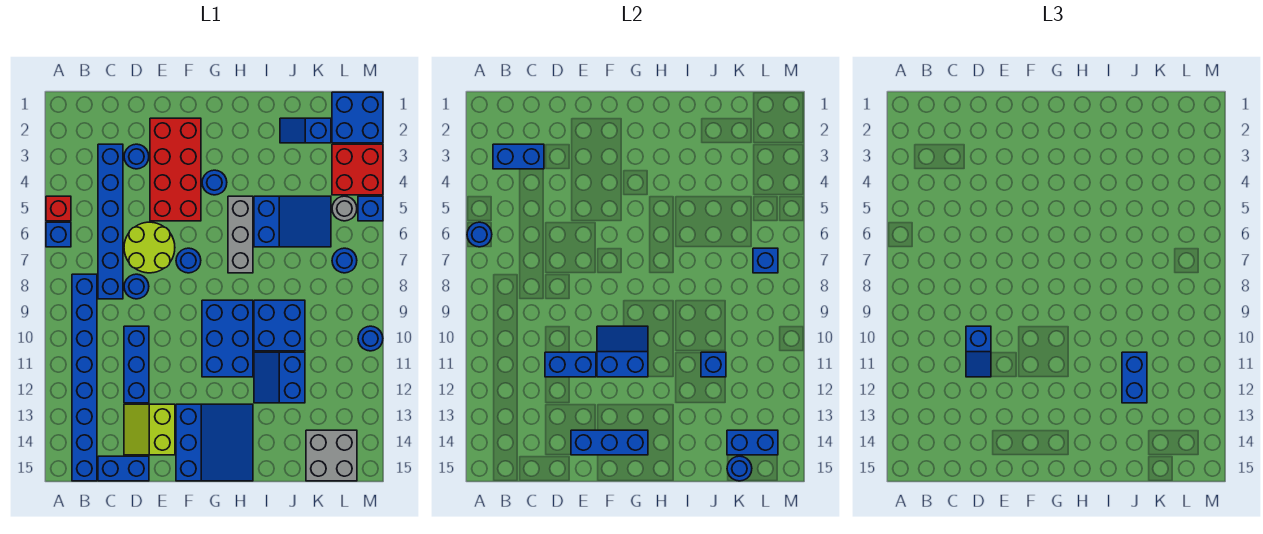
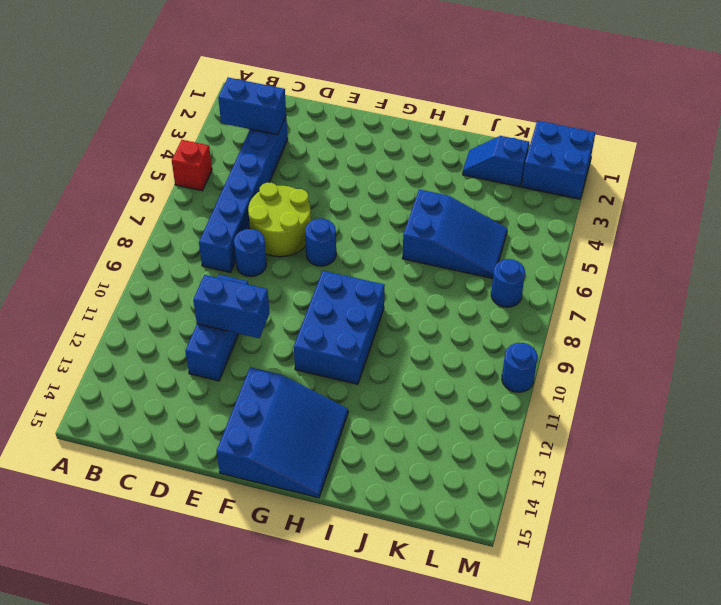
none -> blue brick A6 level 1
none -> blue brick B8:B15 level 1
none -> blue brick C15:D15 level 1
none -> blue round brick D3 level 1

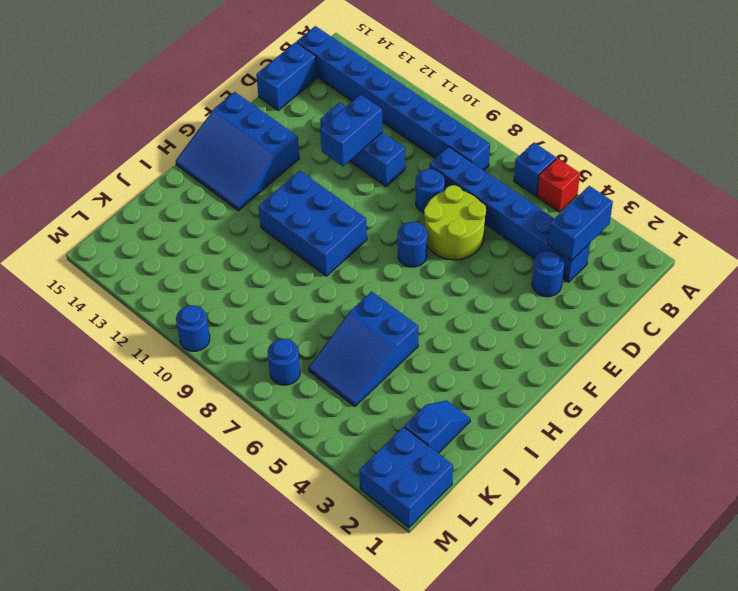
none -> lime slope D13:E14 level 1 top E
none -> red brick E2:F5 level 1
none -> blue round brick G4 level 1
none -> grey brick H5:H7 level 1

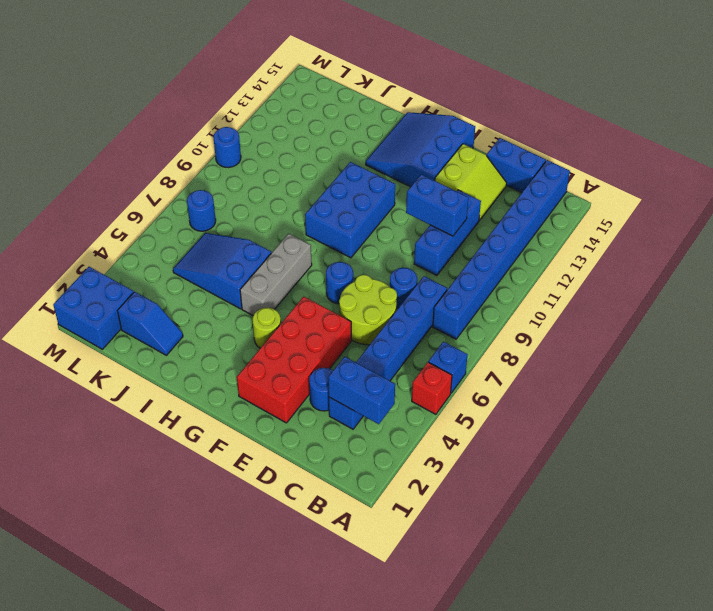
lime round brick G4 level 1 -> blue round brick G4 level 1
none -> blue brick I9:J10 level 1
none -> blue slope I11:J12 level 1 top J
none -> grey brick K14:L15 level 1
none -> red brick L3:M4 level 1

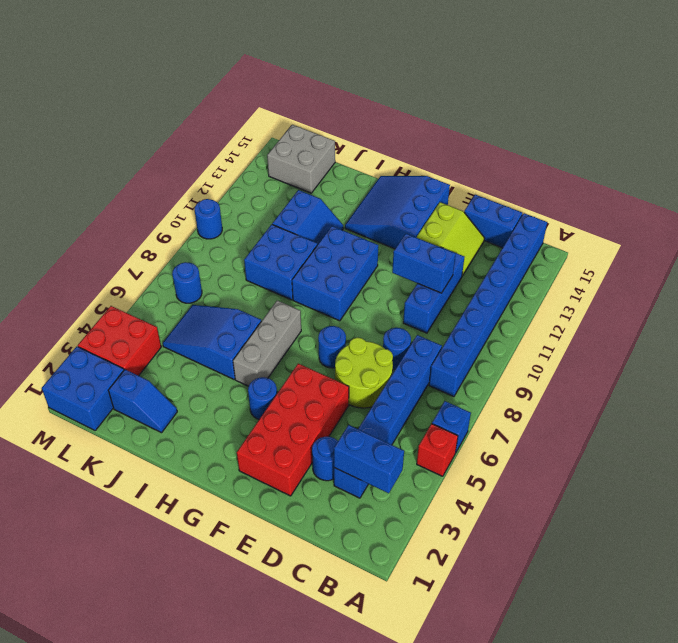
none -> grey round brick L5 level 1
none -> blue brick M5 level 1
none -> blue round brick A6 level 2
none -> blue brick E14:G14 level 2

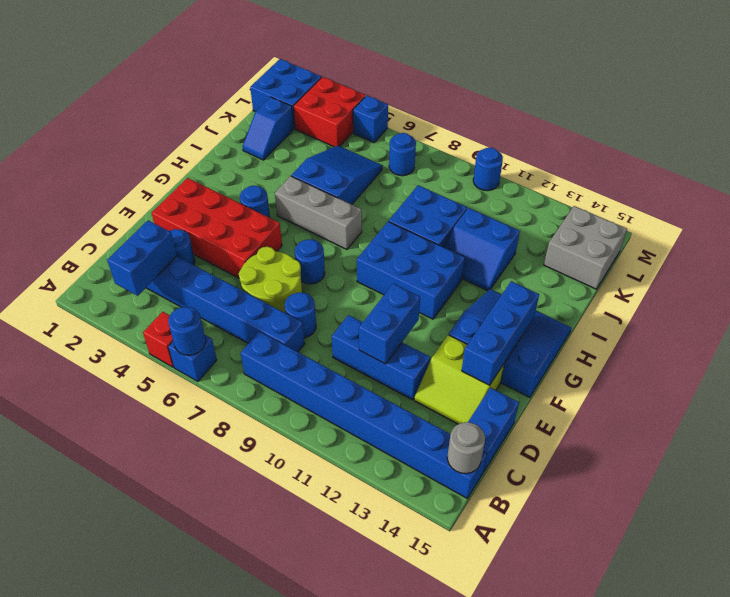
grey round brick B15 level 2 -> grey round brick L5 level 1
none -> blue slope F10:G11 level 2 top 11
none -> blue brick J11 level 2
none -> blue brick K14:L14 level 2
none -> blue round brick K15 level 2

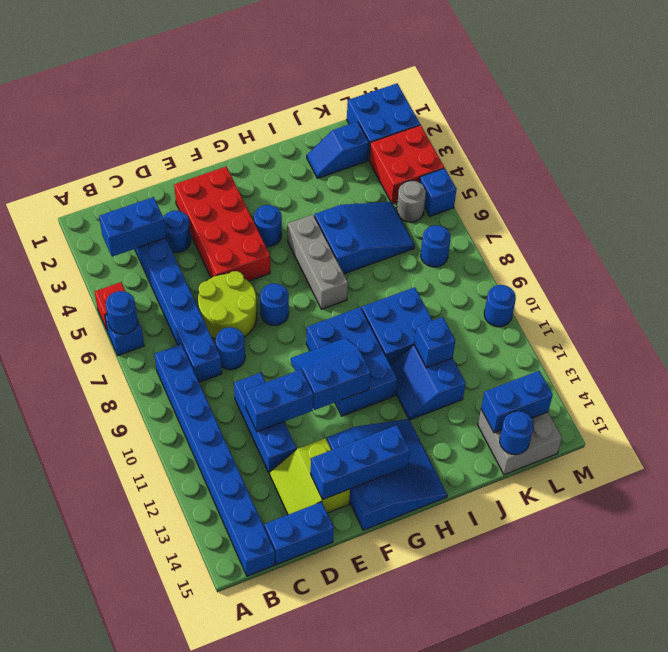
none -> blue brick L7 level 2
none -> blue slope D10:D11 level 3 top 10
none -> blue brick J11:J12 level 3

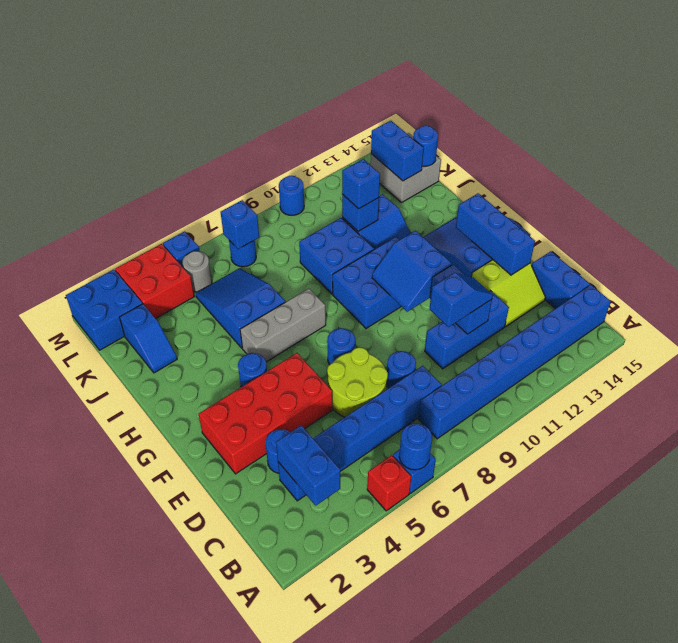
blue brick J11 level 3 -> blue brick J11:J12 level 3

